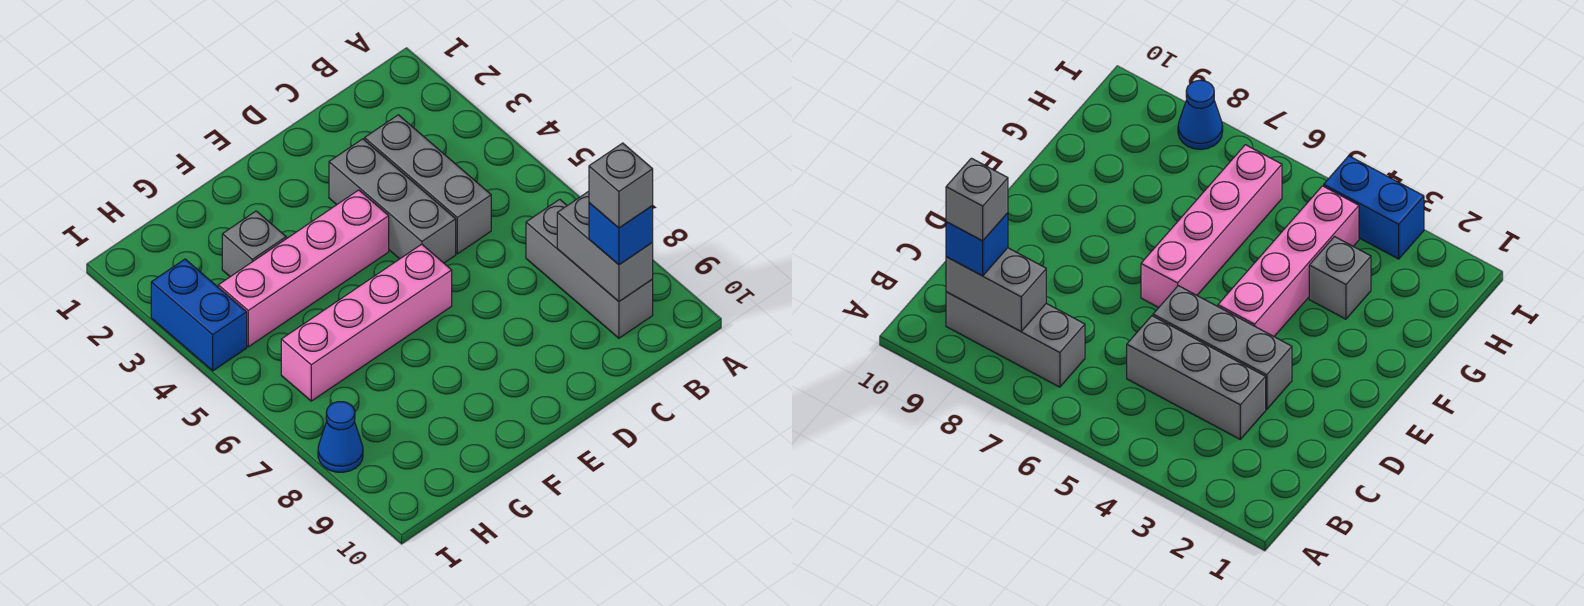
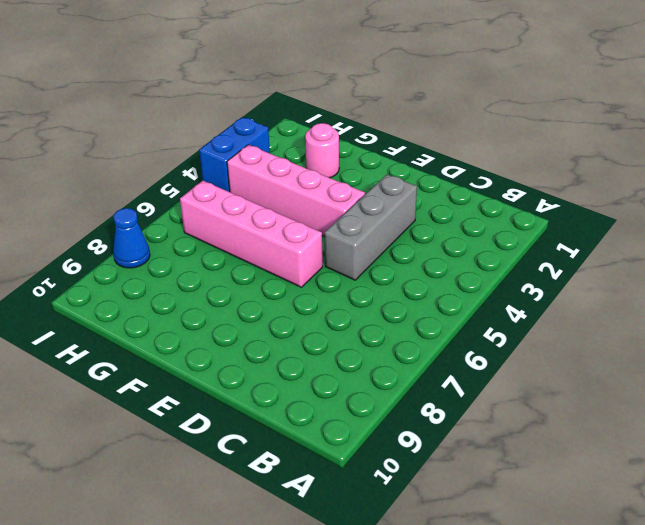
pink round brick G2 level 1 -> none
none -> grey brick B7:B9 level 1
none -> grey brick C3:C5 level 1

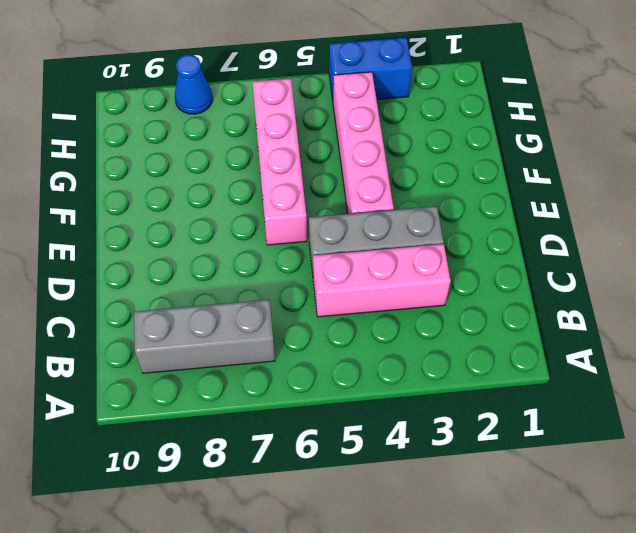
pink brick C3:C5 level 1 -> grey brick C3:C5 level 1
none -> grey brick G3 level 1
none -> grey brick B8:B9 level 2

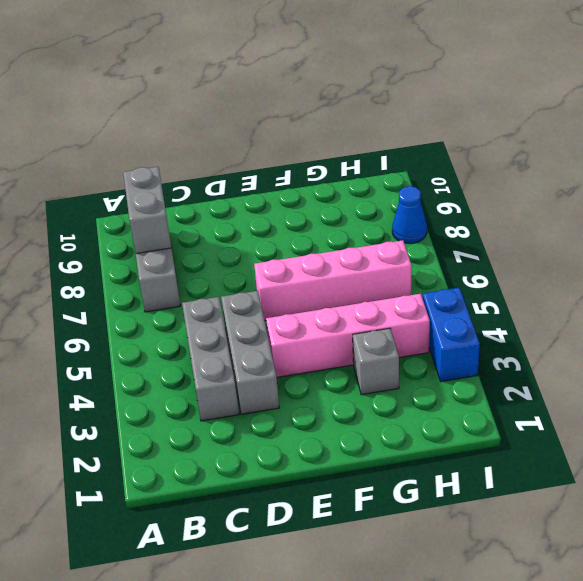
none -> blue brick B9 level 3
none -> grey brick B9 level 4

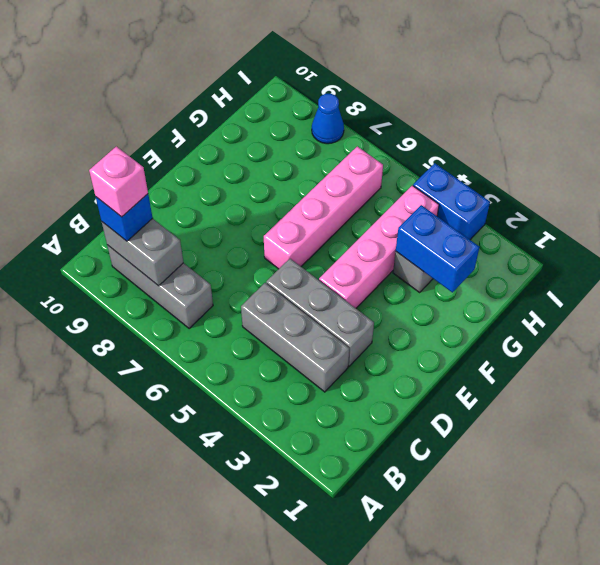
pink brick B9 level 4 -> grey brick B9 level 4
blue brick G2:G3 level 2 -> none

